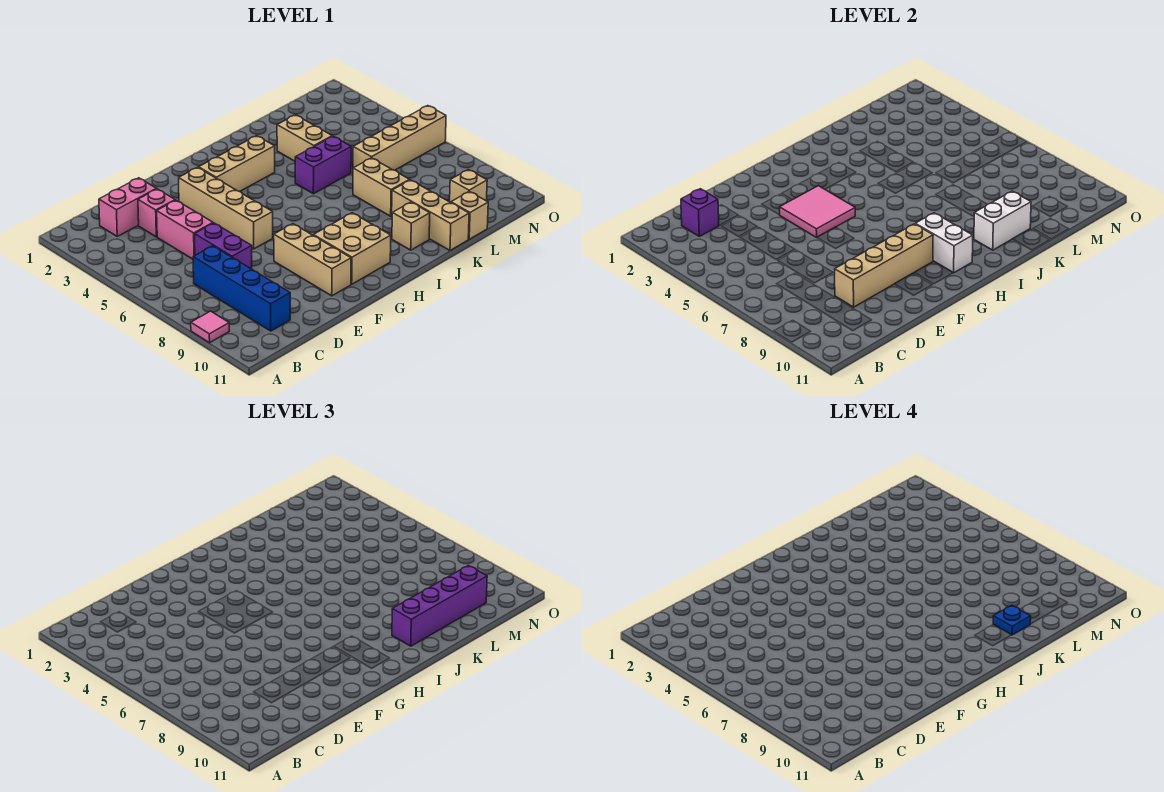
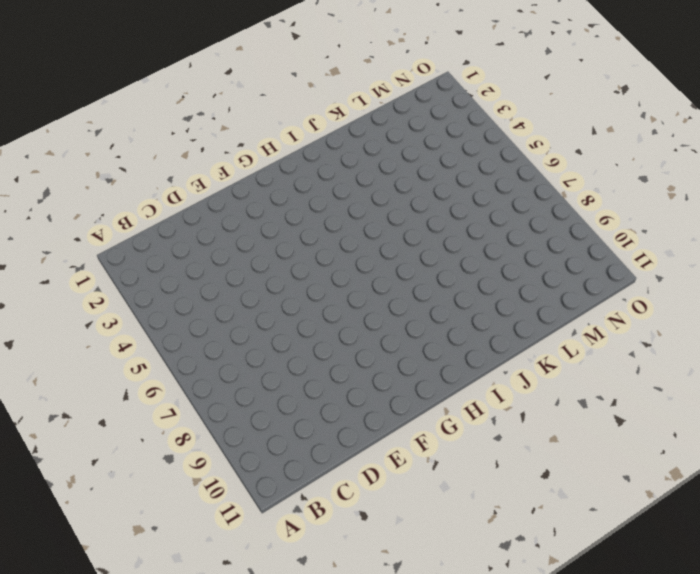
none -> pink tile A9 level 1
none -> pink brick C2:D2 level 1
none -> blue brick C7:C10 level 1

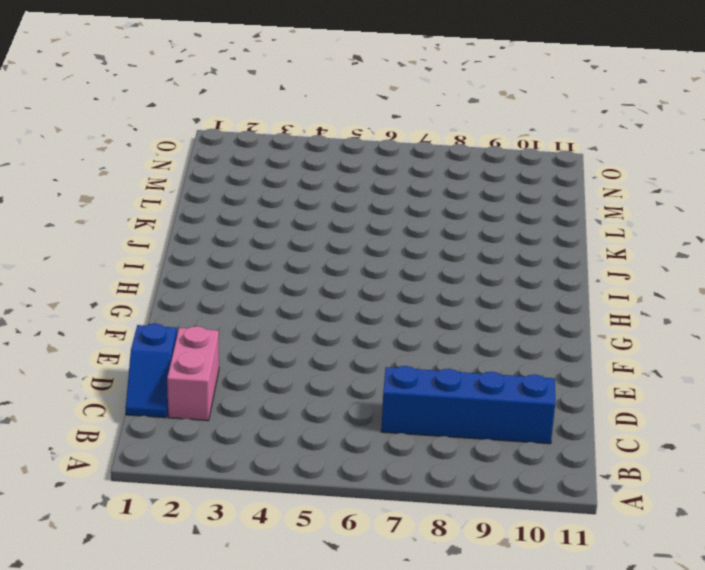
blue slope C1:D1 level 1 top D -> none
none -> pink tile A9 level 1
none -> pink brick D3 level 1
none -> pink brick D4:D5 level 1

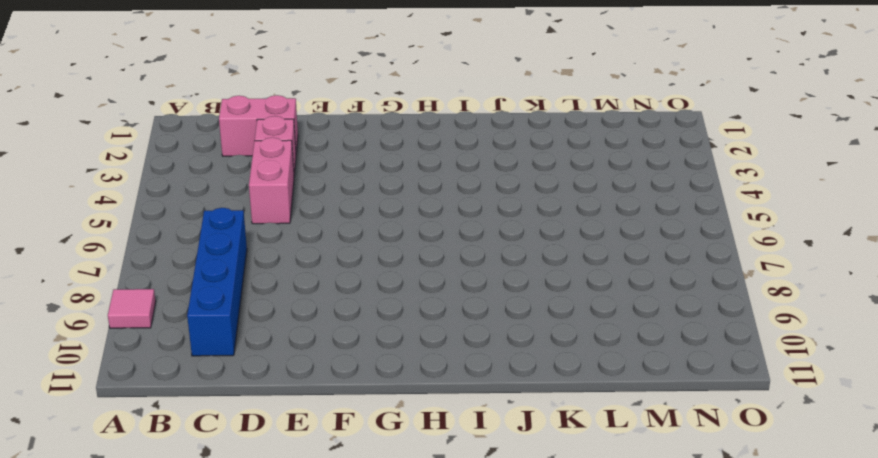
none -> purple brick D6:D7 level 1
none -> tan brick F3:F6 level 1
none -> tan brick F8:F10 level 1

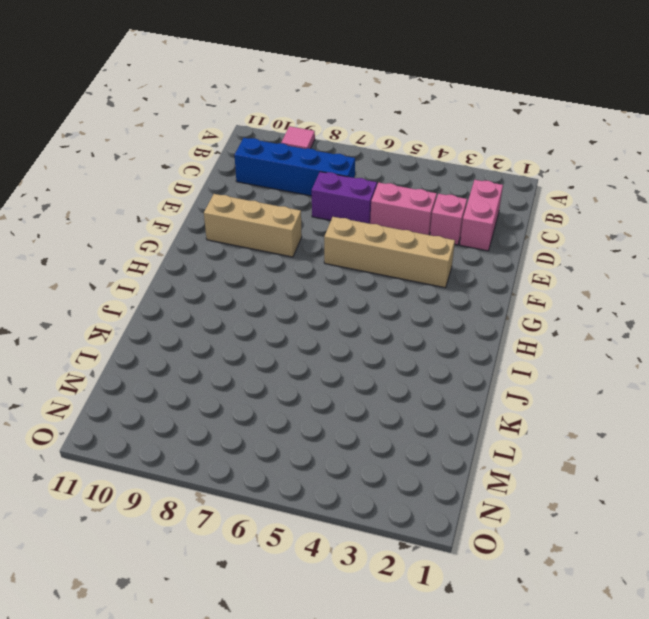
none -> tan brick G3:I3 level 1
none -> tan brick G9:H10 level 1
none -> purple brick J5:K5 level 1

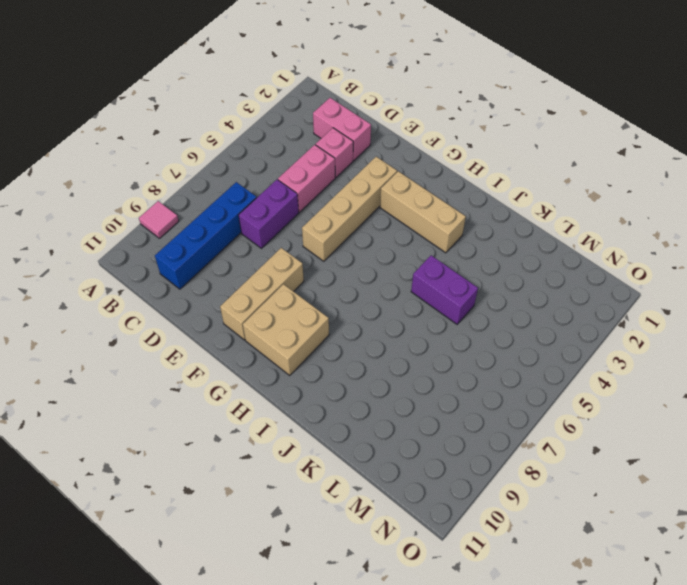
none -> tan brick J10 level 1
none -> tan brick K3:K4 level 1
none -> tan brick K7:K8 level 1

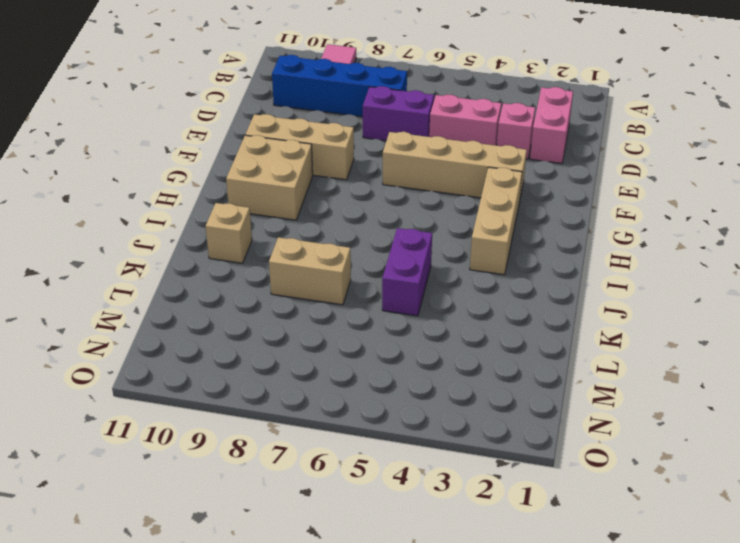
none -> tan brick K3:K4 level 1
none -> tan brick K9:K11 level 1
none -> tan brick L6:O6 level 1

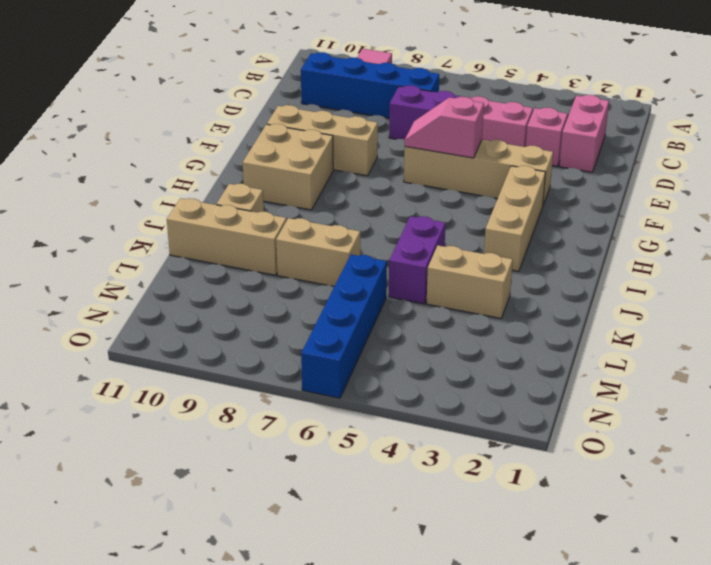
pink slope F5:F6 level 2 top 5 -> pink tile F4:G5 level 2
blue brick L6:O6 level 1 -> tan brick L6:O6 level 1
none -> tan brick L11 level 1
none -> tan brick M10 level 1
none -> purple brick C2 level 2

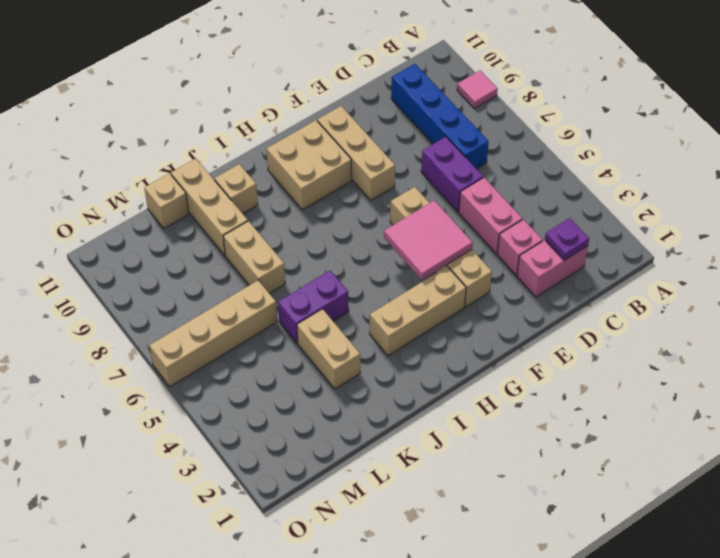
purple plate C2 level 2 -> purple brick C2 level 2
none -> tan brick M10 level 1
none -> tan brick D9:G9 level 2
none -> white brick H9:H10 level 2

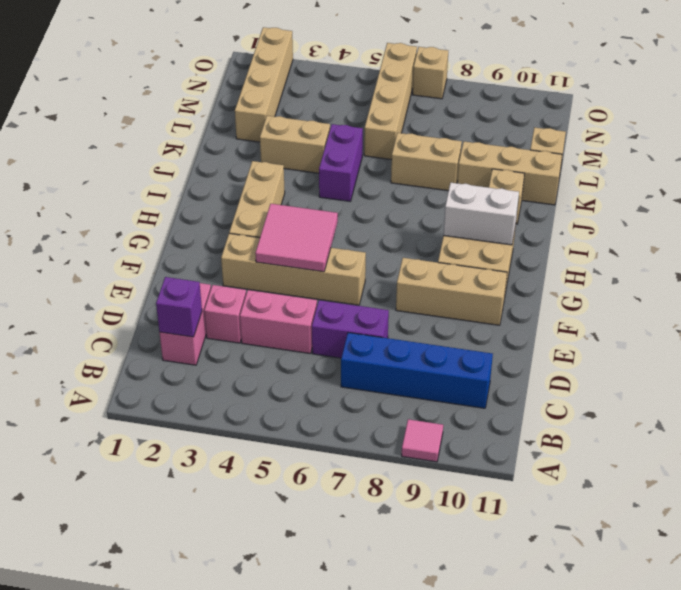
tan brick L2:O2 level 1 -> tan brick D9:G9 level 2
tan brick O7 level 1 -> tan brick M10 level 1
none -> white brick J10:K10 level 2
none -> purple brick J10:M10 level 3
none -> blue plate K10 level 4

